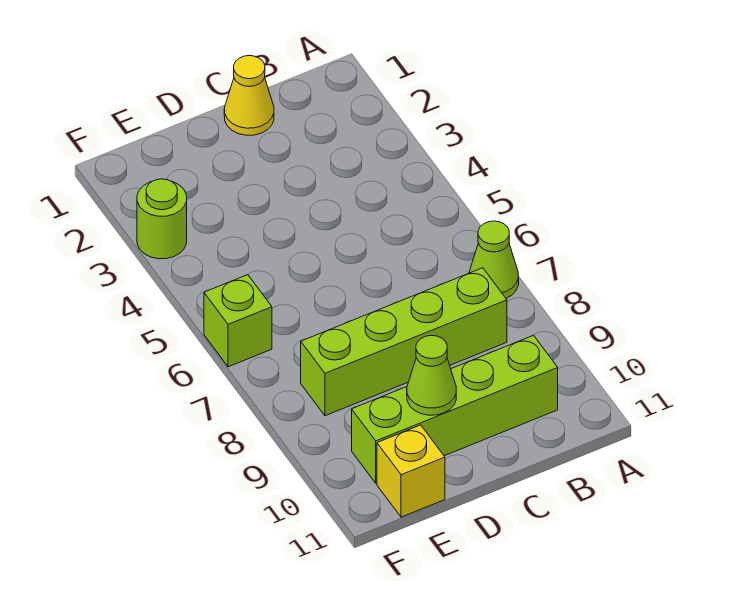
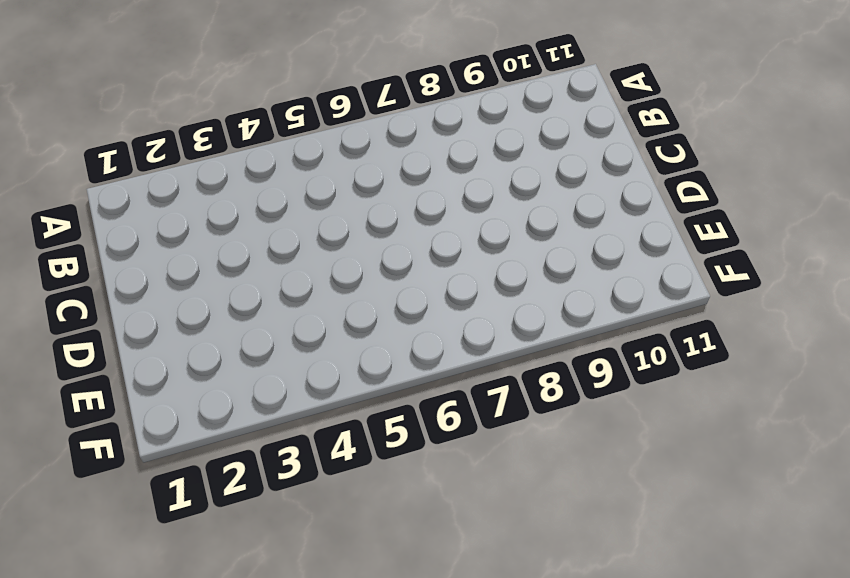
none -> lime cone A7 level 1
none -> lime brick B8:E8 level 1

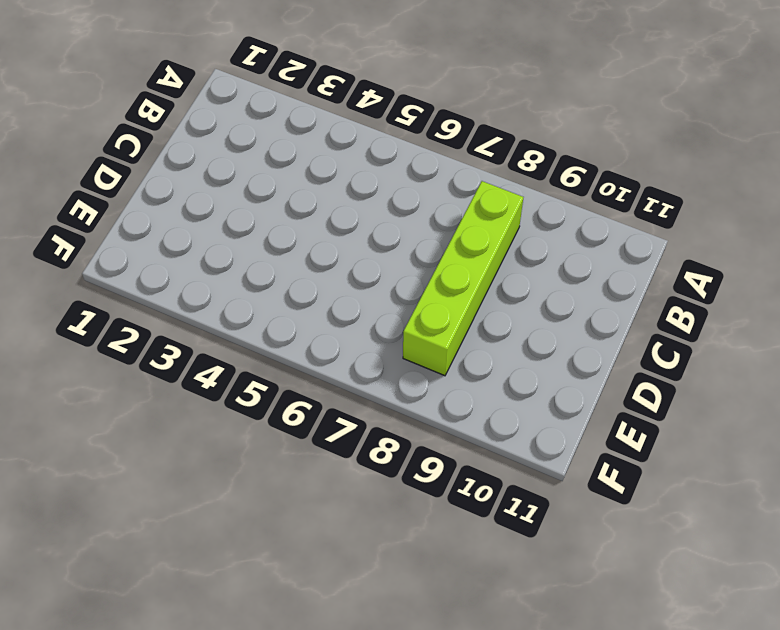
none -> lime cone A7 level 1
none -> lime brick B10:E10 level 1

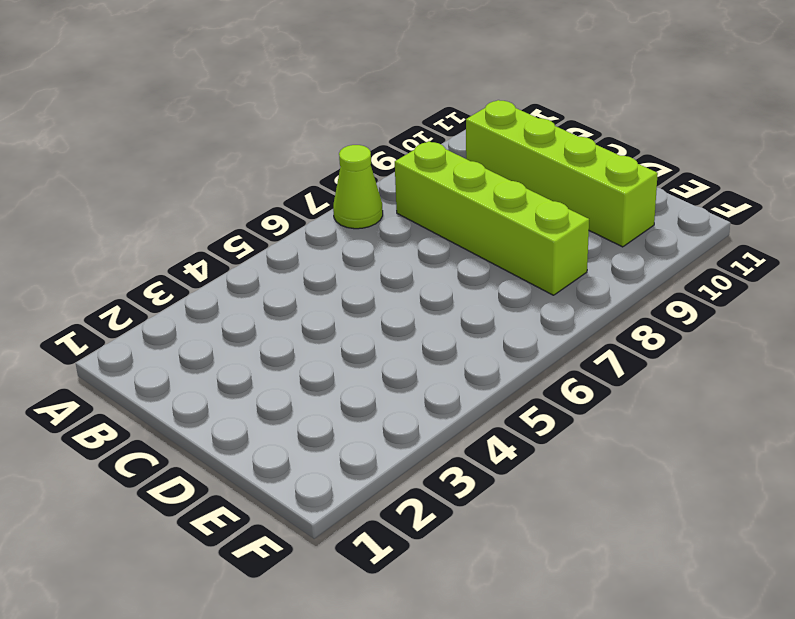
none -> yellow cone C1 level 1
none -> yellow brick E11 level 1

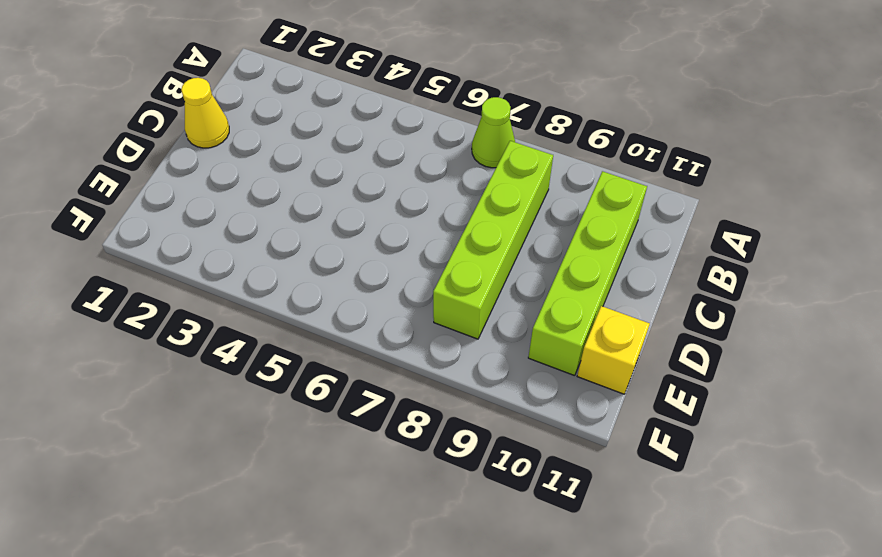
none -> lime round brick F3 level 1
none -> lime brick F6 level 1

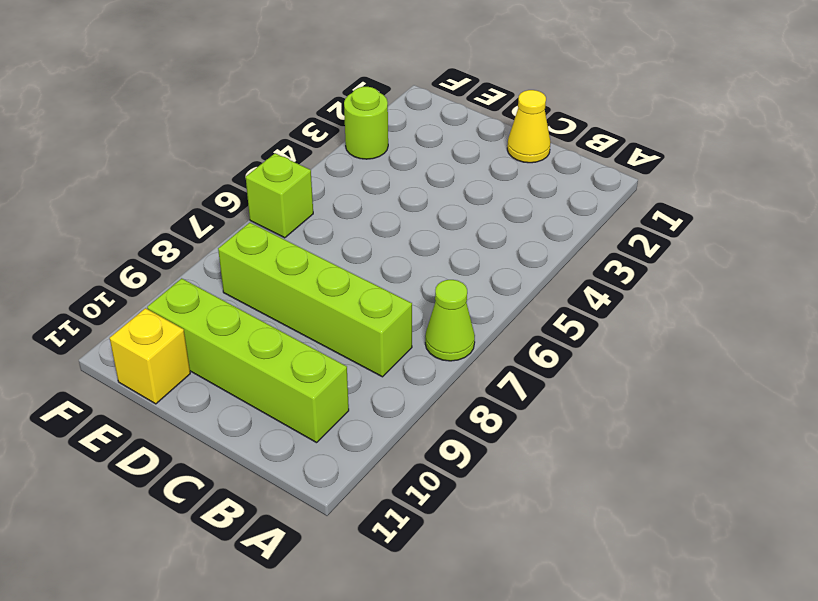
none -> lime cone D10 level 2

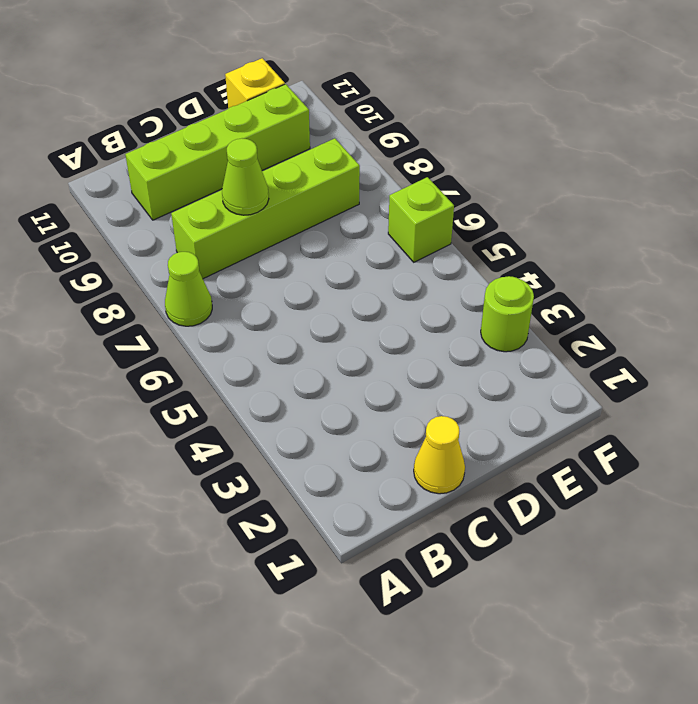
lime cone C8 level 2 -> lime cone D10 level 2

